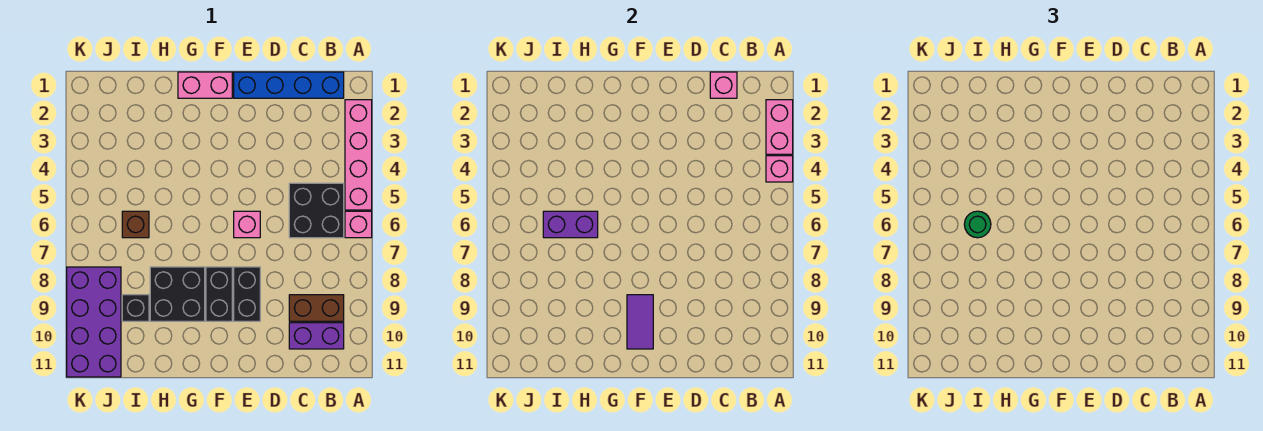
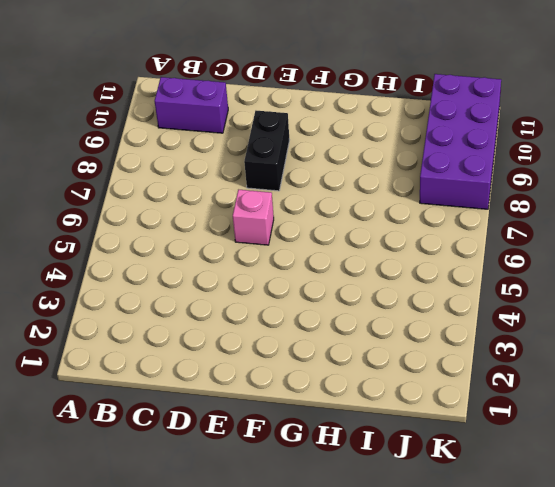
none -> pink brick A2:A5 level 1
none -> pink brick A6 level 1
none -> blue brick B1:E1 level 1

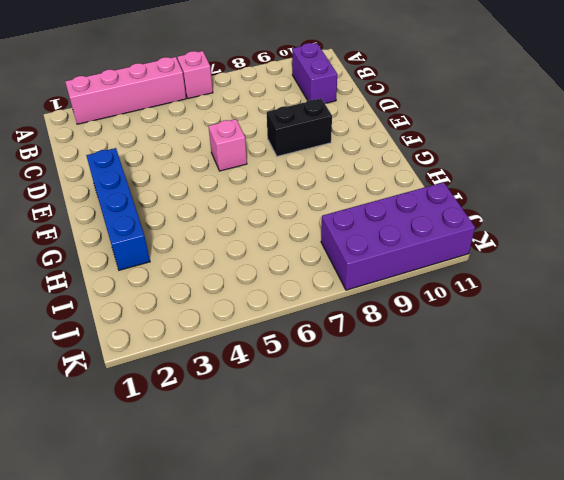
blue brick E2:H2 level 1 -> blue brick B1:E1 level 1
none -> black brick B5:C6 level 1
none -> brown brick B9:C9 level 1
none -> pink brick F1:G1 level 1

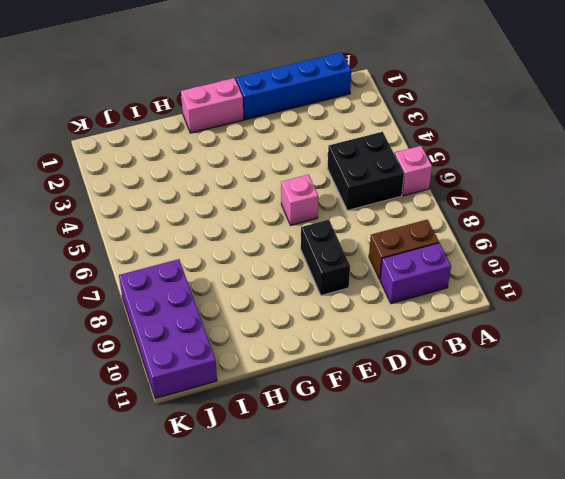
none -> pink brick A2:A5 level 1
none -> black brick F8:F9 level 1
none -> black brick G8:H9 level 1

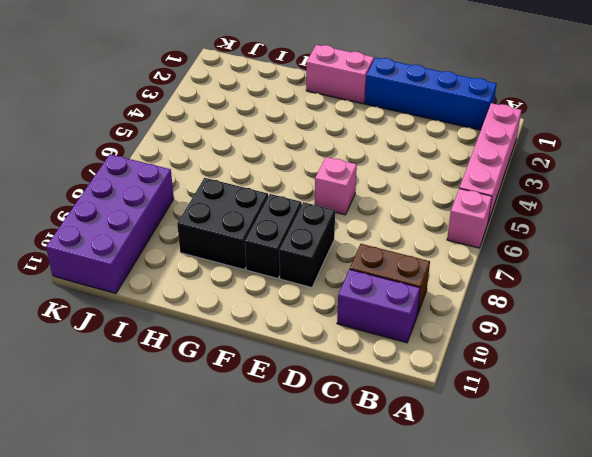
none -> black brick B5:C6 level 1
none -> brown brick I6 level 1
none -> black brick I9 level 1

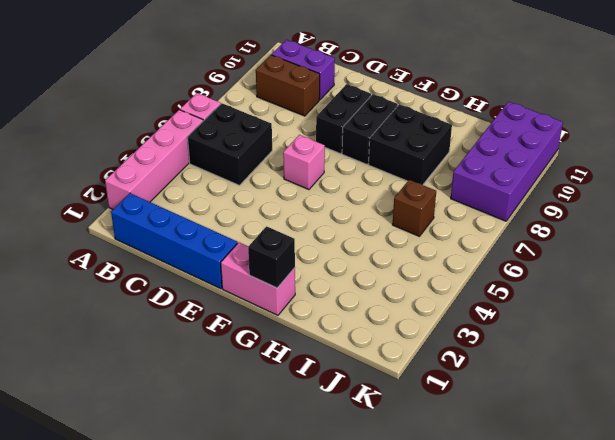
black brick G1 level 2 -> black brick I9 level 1
none -> pink brick A2:A3 level 2
none -> pink brick A4 level 2
none -> pink brick C1 level 2

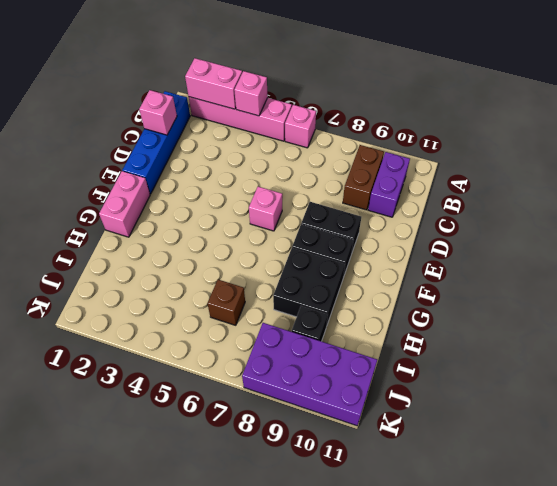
none -> black brick B5:C6 level 1
none -> purple tile F9:F10 level 2
none -> purple brick H6:I6 level 2

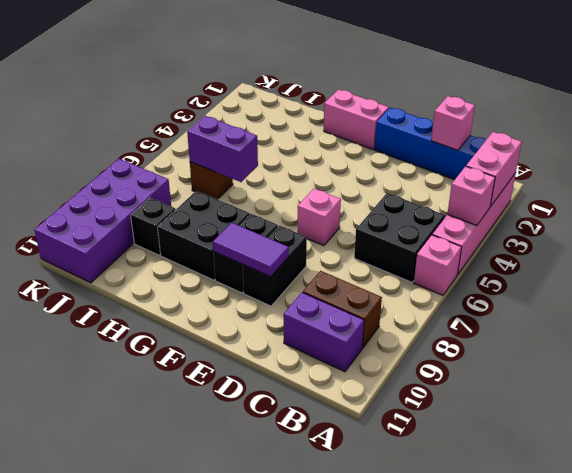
purple tile E9:F9 level 2 -> purple tile F9:F10 level 2
none -> green round brick I6 level 3

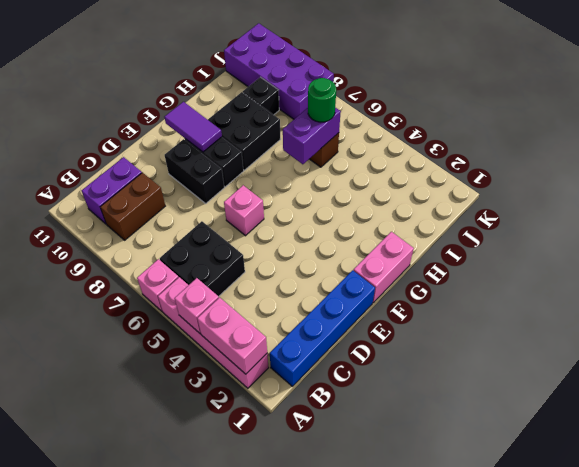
none -> pink brick C1 level 2

